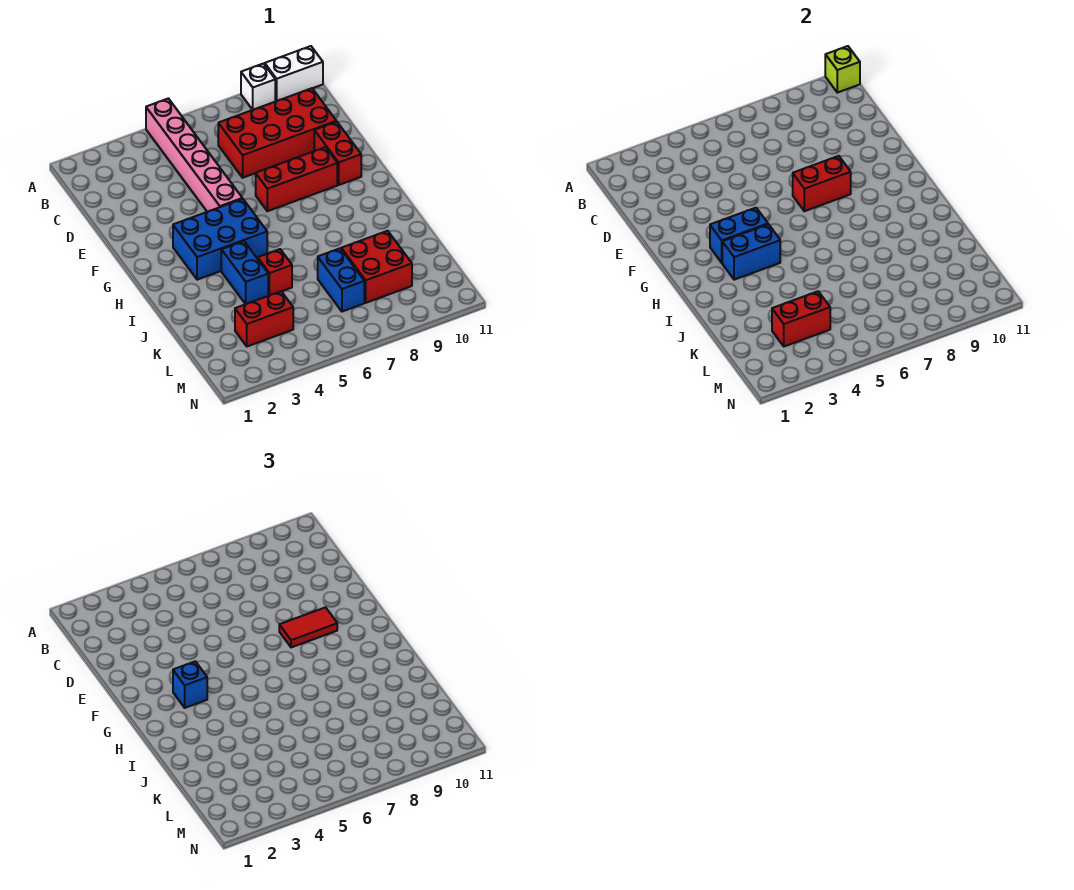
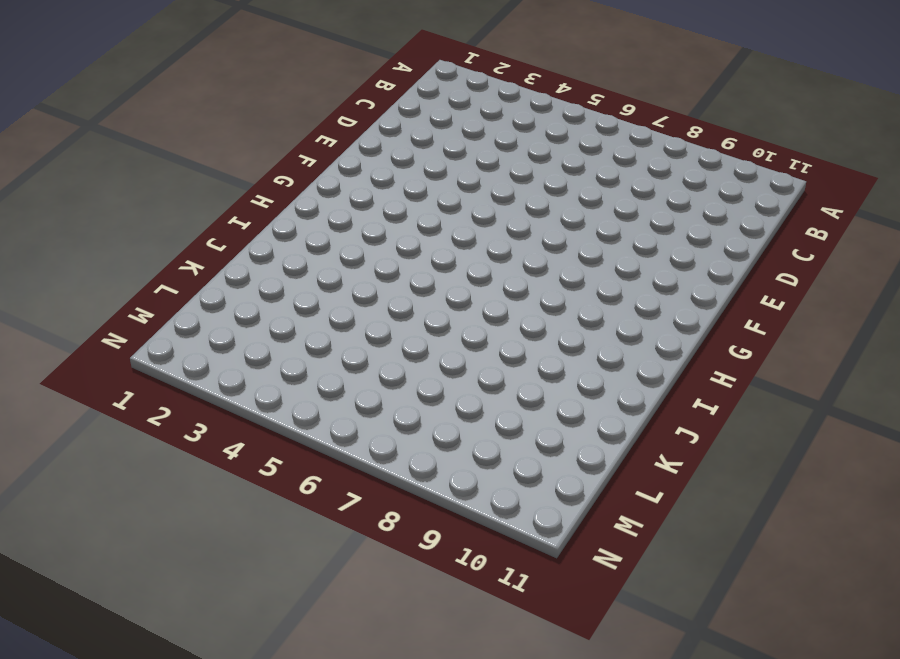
none -> pink brick A5:F5 level 1
none -> white brick A9 level 1
none -> white brick A10:A11 level 1

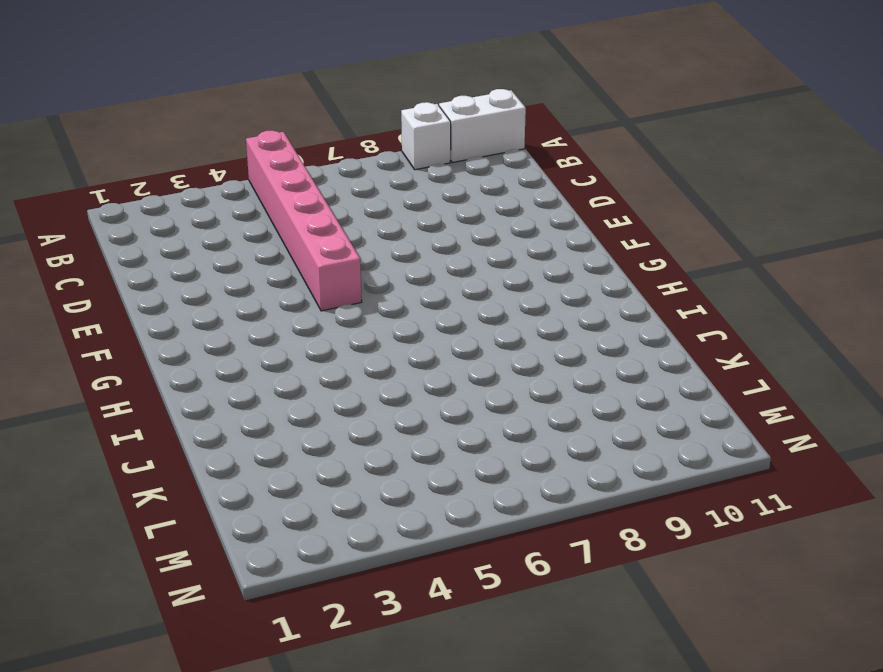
none -> red brick C7:D10 level 1
none -> red brick E10:F10 level 1
none -> red brick F7:F9 level 1

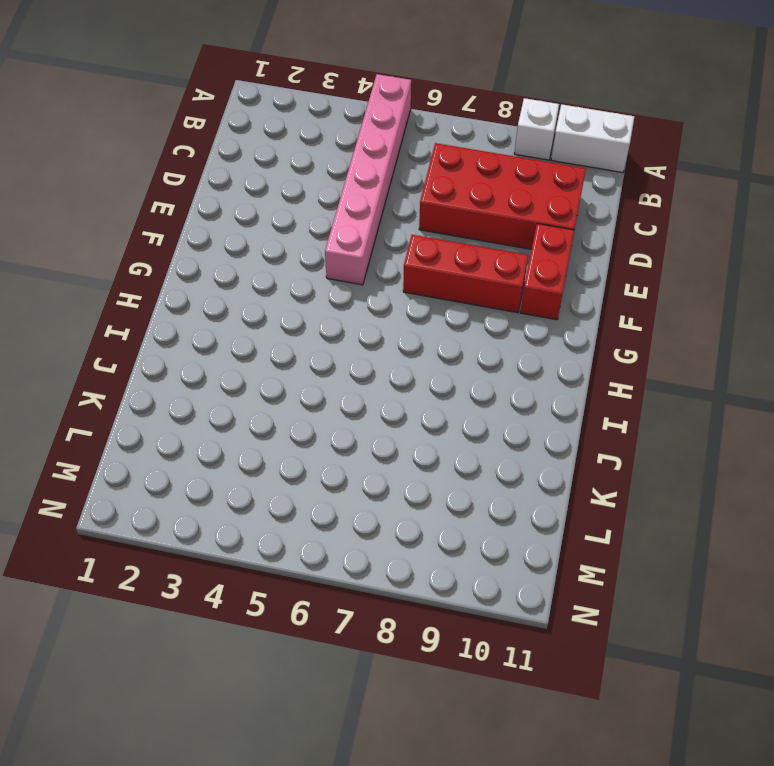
none -> blue brick G3:H5 level 1
none -> blue brick I4:J4 level 1
none -> red brick J5 level 1

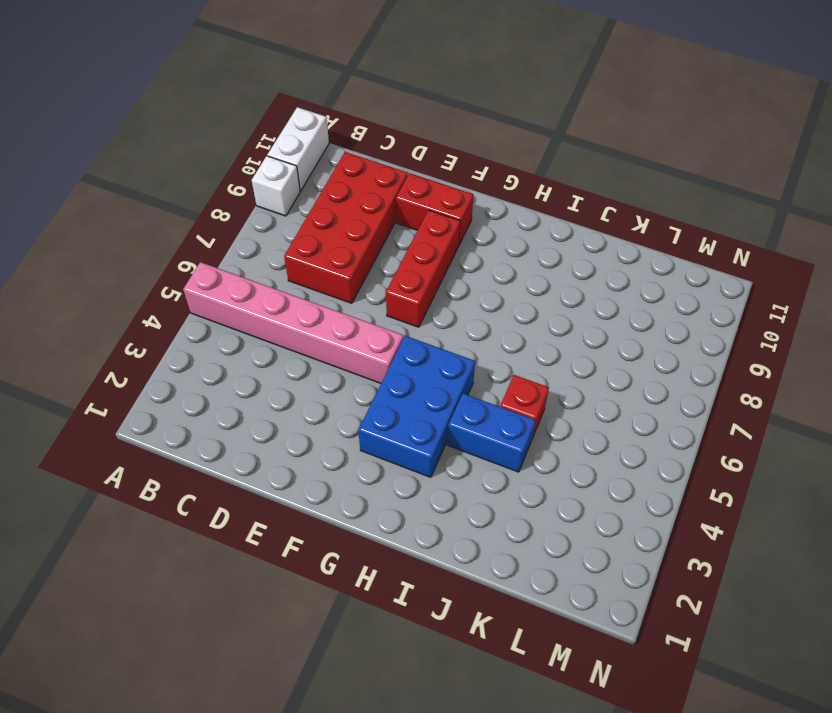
none -> blue brick K7:L7 level 1
none -> red brick K8:L9 level 1
none -> red brick L3:L4 level 1

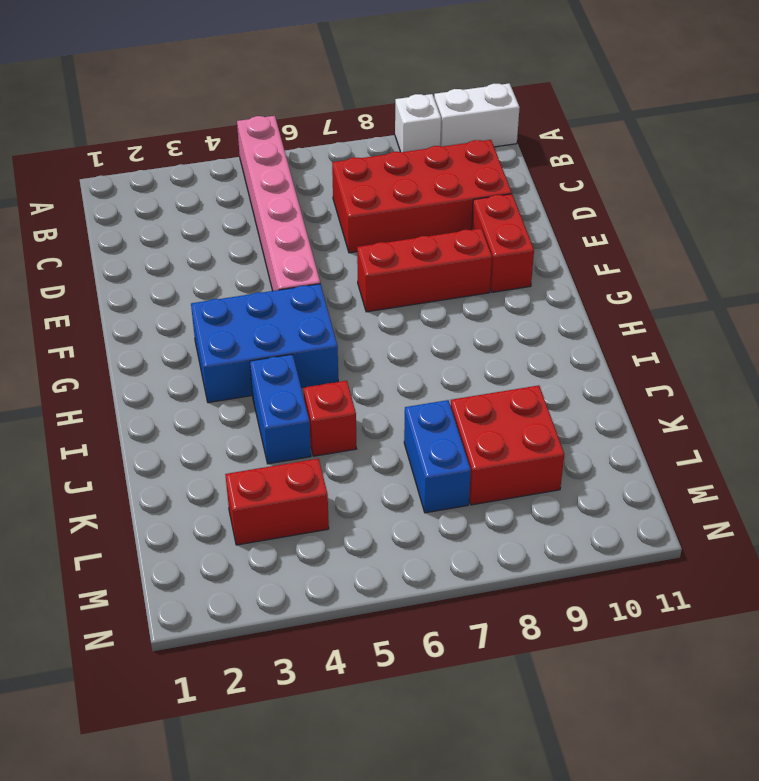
none -> lime brick A11 level 2
none -> red brick F7:F8 level 2
none -> blue brick G3:G4 level 2

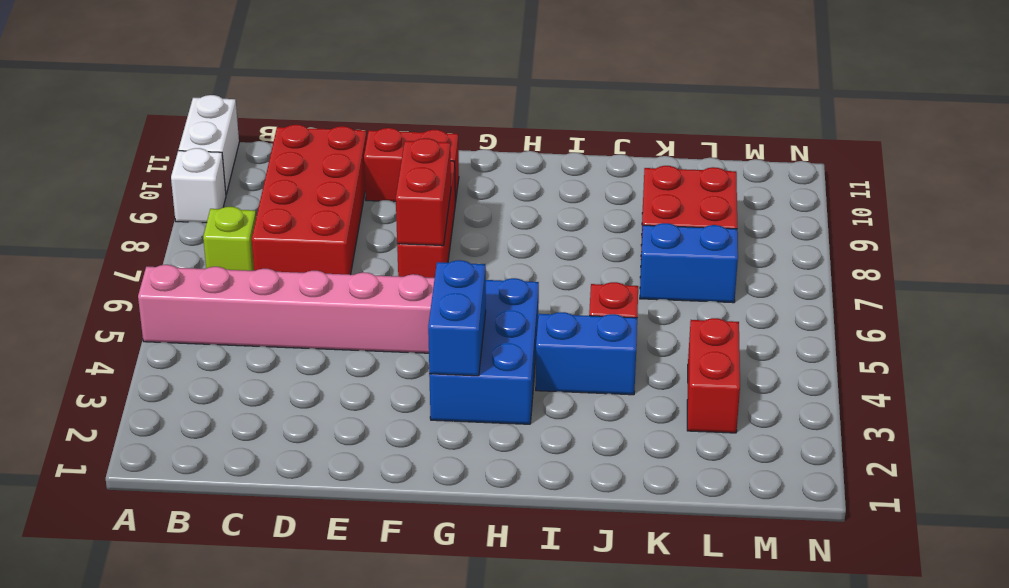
lime brick B7 level 1 -> lime brick A11 level 2
none -> blue brick H3:H4 level 2
none -> red brick L3:L4 level 2
none -> red tile F8:F9 level 3

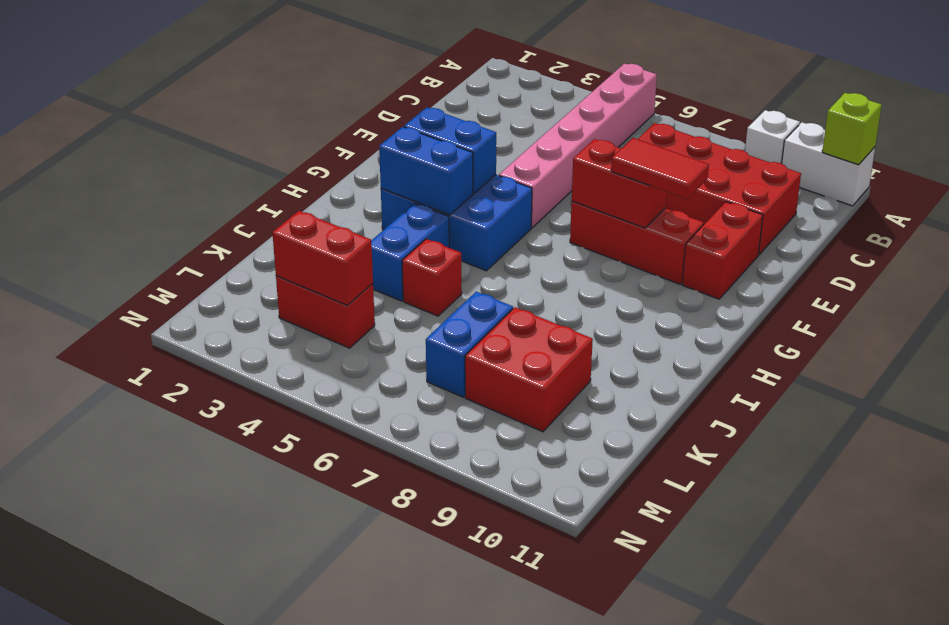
none -> blue brick G3 level 3

